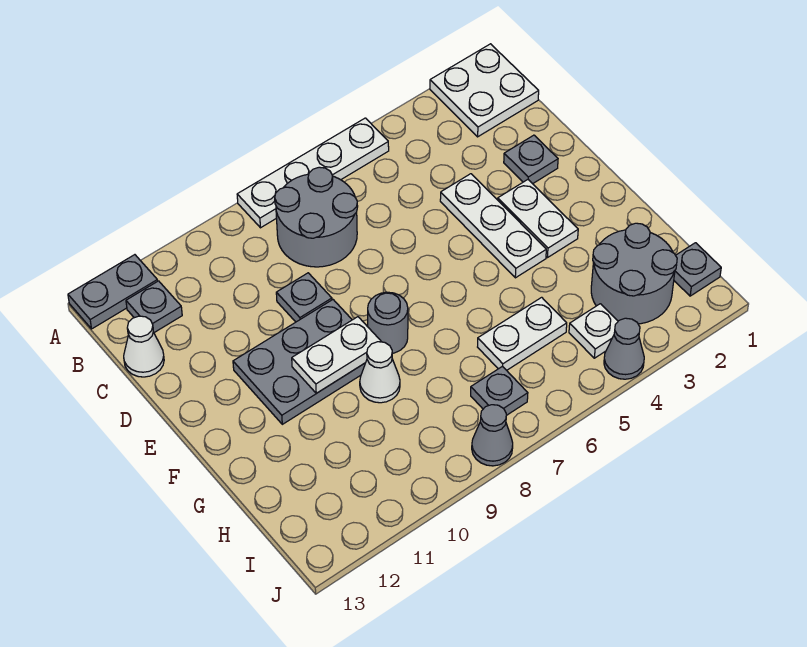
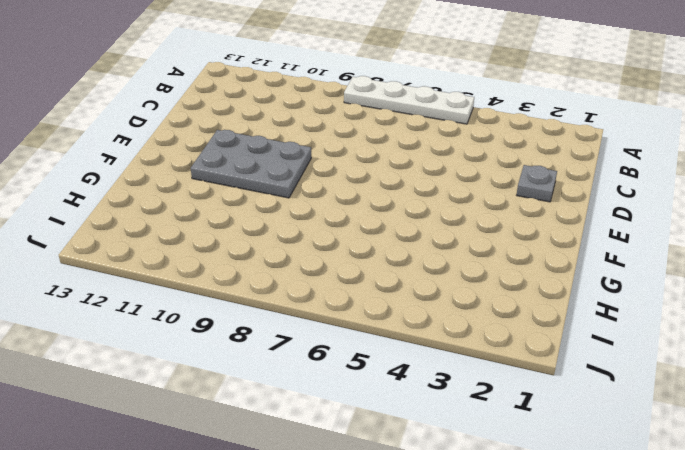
none -> white plate A1:B2 level 1
none -> grey plate A12:A13 level 1
none -> grey round brick B7:C8 level 1

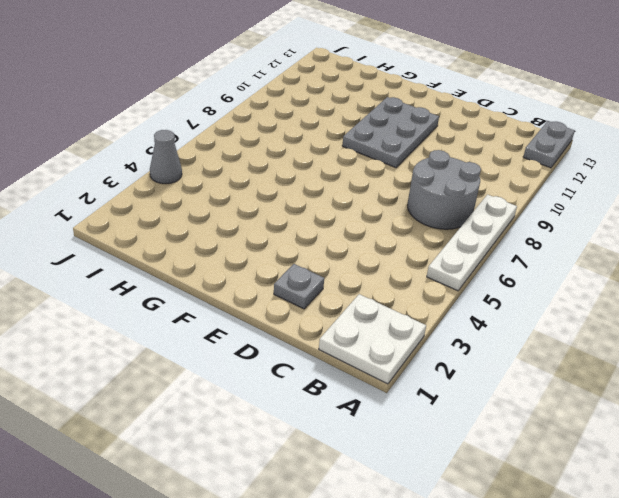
none -> grey plate B12 level 1
none -> white cone C13 level 1
none -> white plate D4:F4 level 1

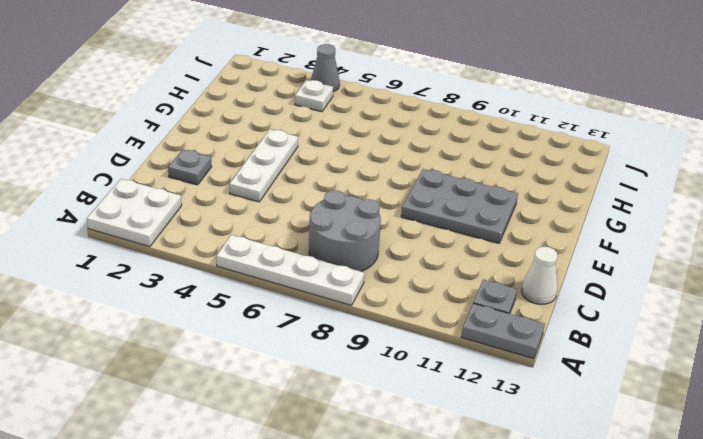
none -> grey plate D9 level 1
none -> white plate E3:F3 level 1
none -> grey round brick F8 level 1

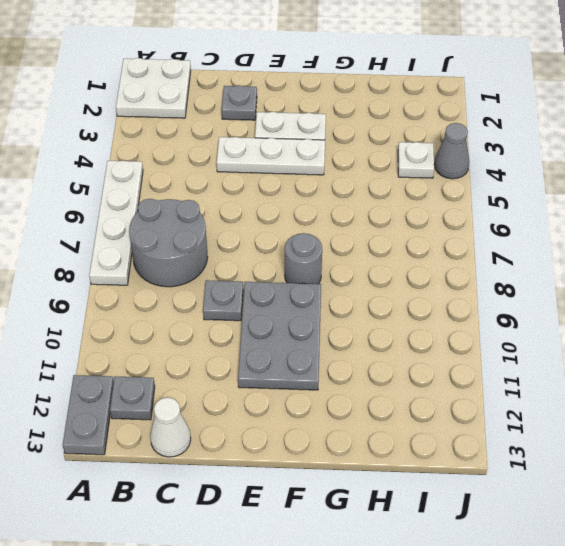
none -> white cone G9 level 1
none -> grey round brick H2:I3 level 1
none -> white plate H5:H6 level 1

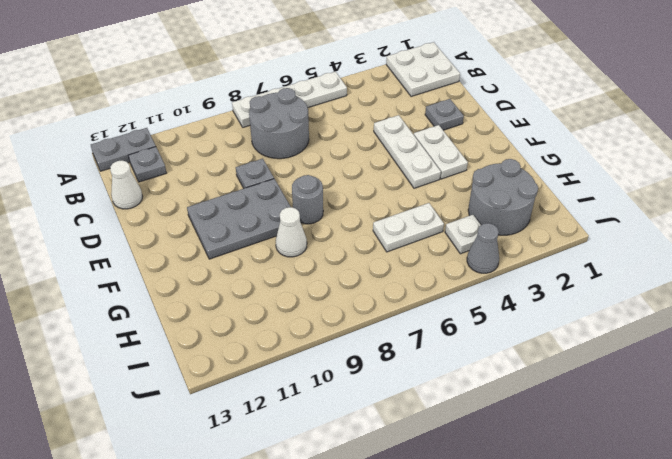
none -> grey plate I1 level 1
none -> grey plate I7 level 1
none -> grey cone J8 level 1

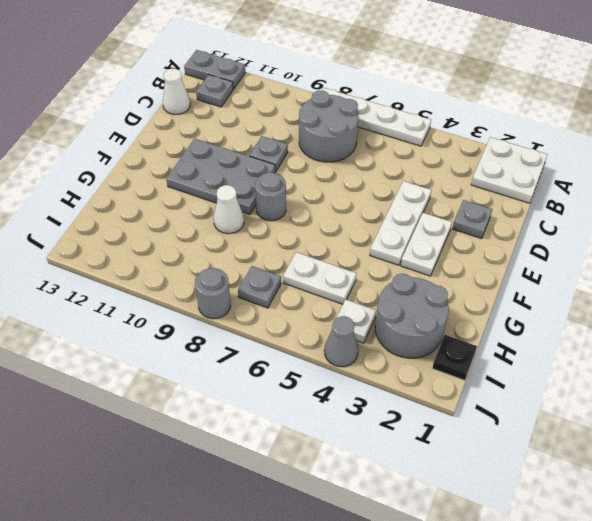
black plate I1 level 1 -> grey plate I1 level 1
grey round brick J8 level 1 -> grey cone J8 level 1
none -> white plate F9:F10 level 2

